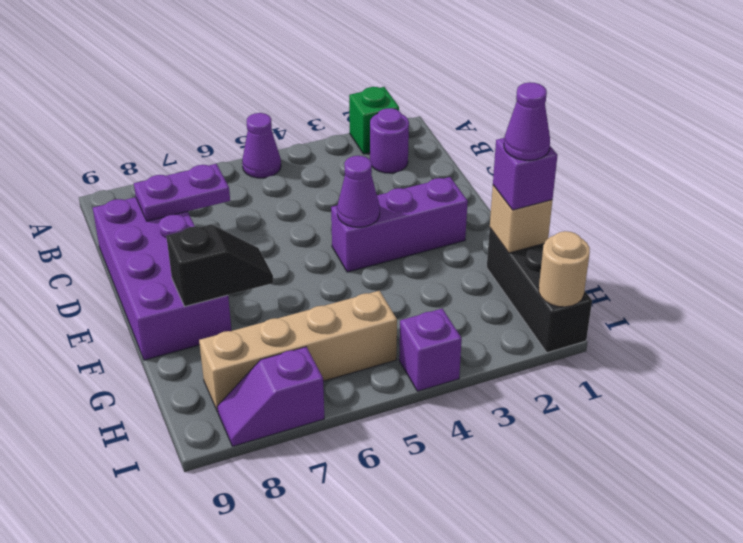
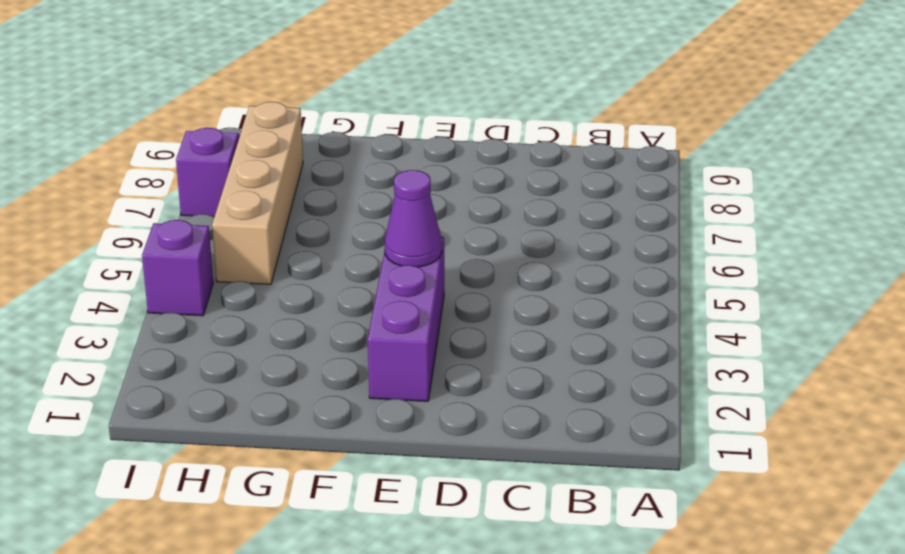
none -> green brick A2 level 1
none -> purple cone A5 level 1
none -> purple round brick B2 level 1

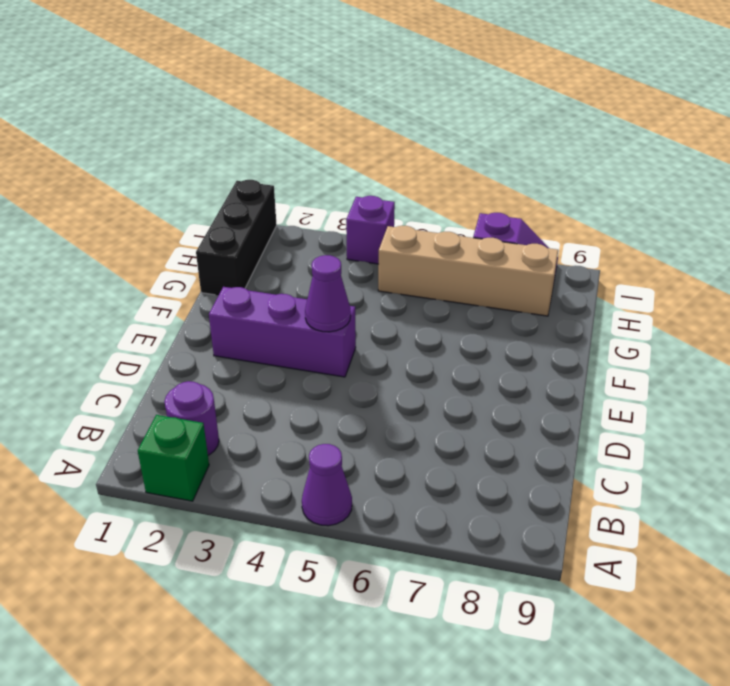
none -> purple brick C8:F9 level 1
none -> purple plate C7:C8 level 2
none -> black slope F7:F8 level 2 top 8

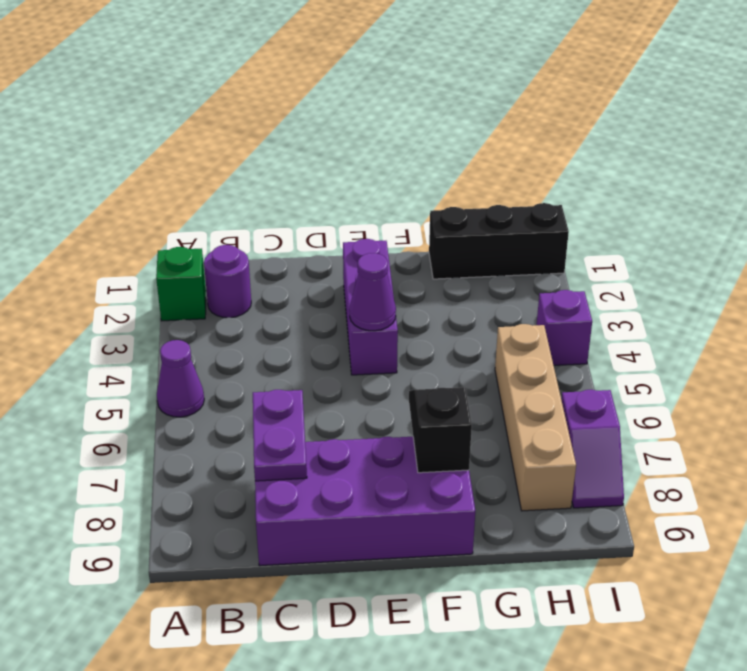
none -> tan brick G1 level 2
none -> tan round brick I1 level 2
none -> purple brick G1 level 3

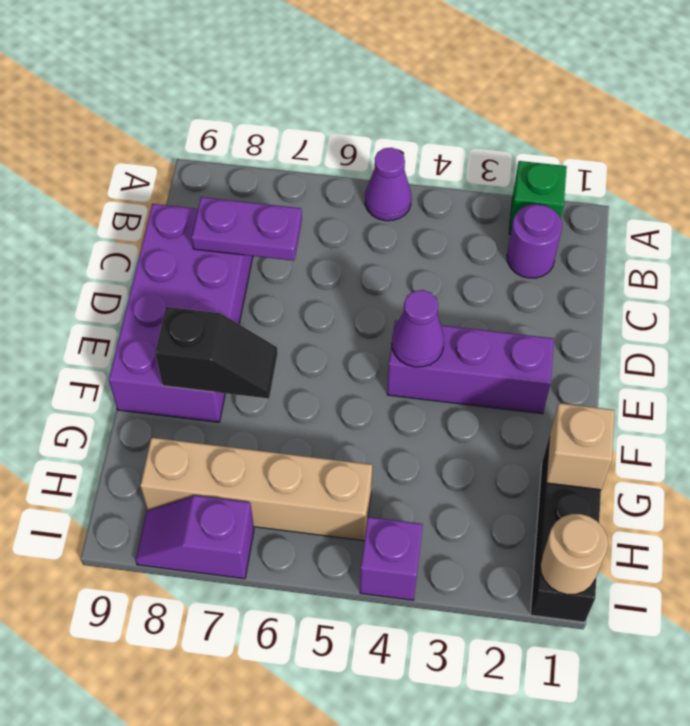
none -> purple brick G1 level 3
none -> purple cone G1 level 4

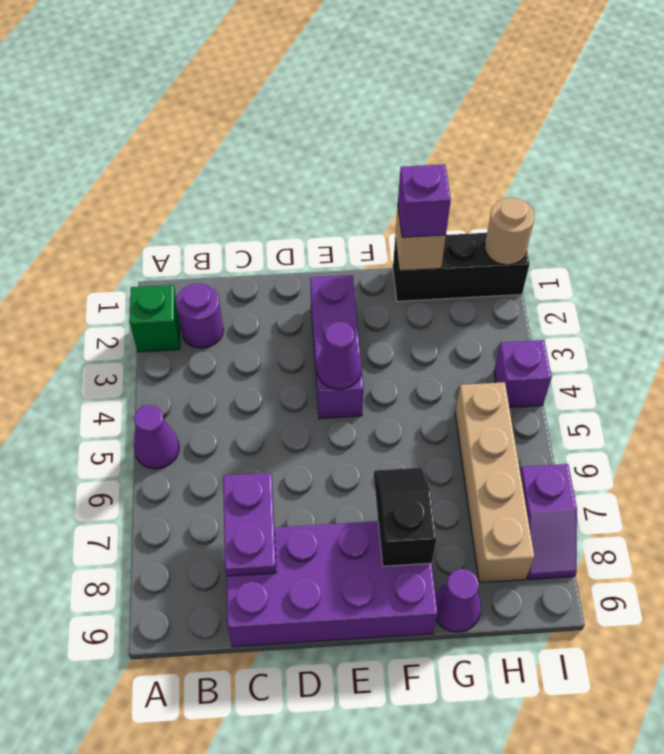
purple cone G9 level 1 -> purple cone G1 level 4

